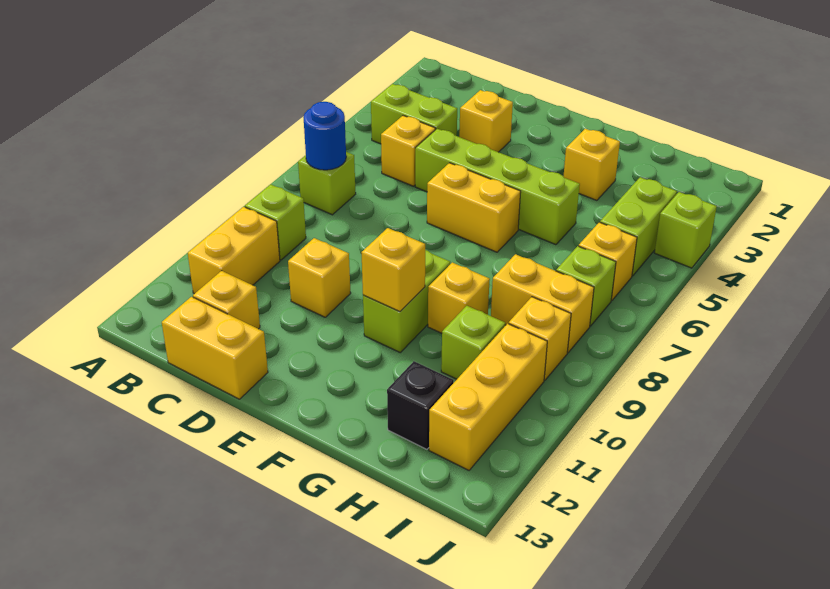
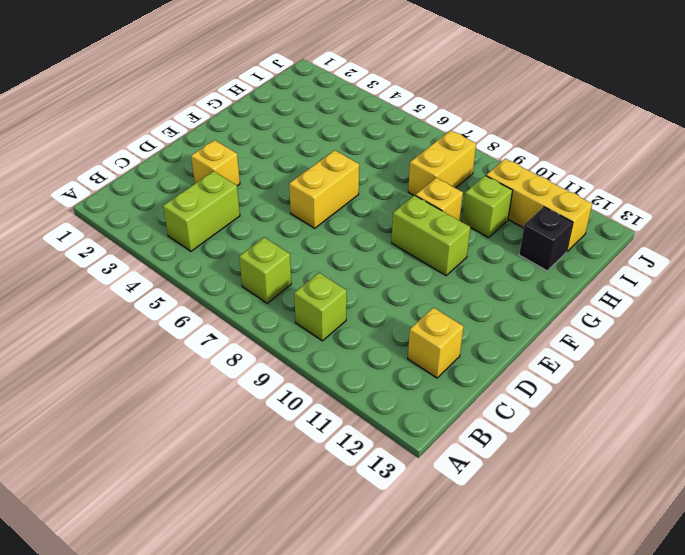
none -> yellow brick B10:B11 level 1
none -> yellow brick C5 level 1
none -> yellow brick C13:D13 level 1

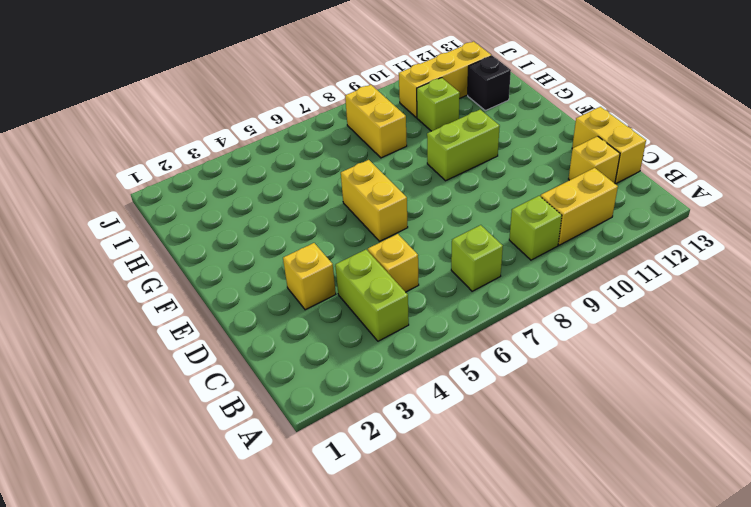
none -> lime brick D5:G5 level 1
none -> yellow brick D10 level 1
none -> yellow brick G3 level 1

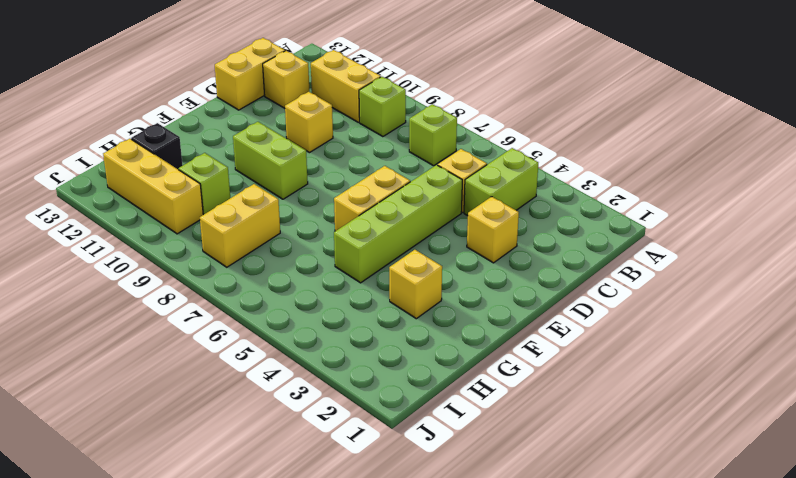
none -> yellow brick G9 level 1
none -> lime brick I4:I5 level 1
none -> yellow brick I6 level 1

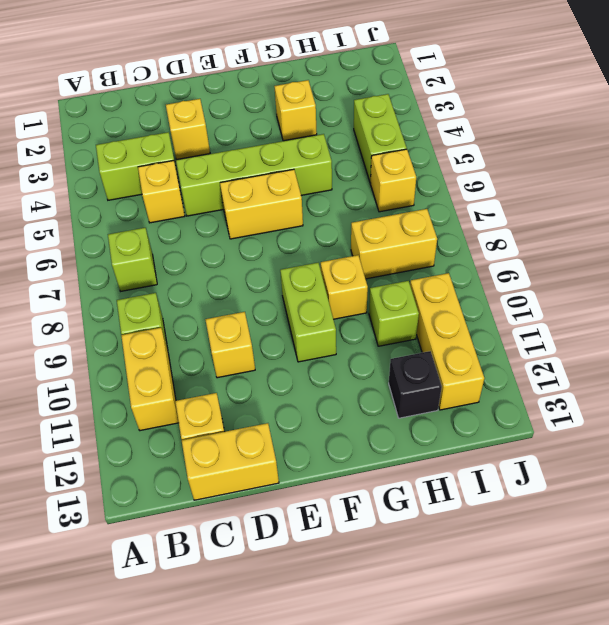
none -> lime brick I7 level 1
none -> yellow brick I9 level 1
none -> lime brick J4 level 1

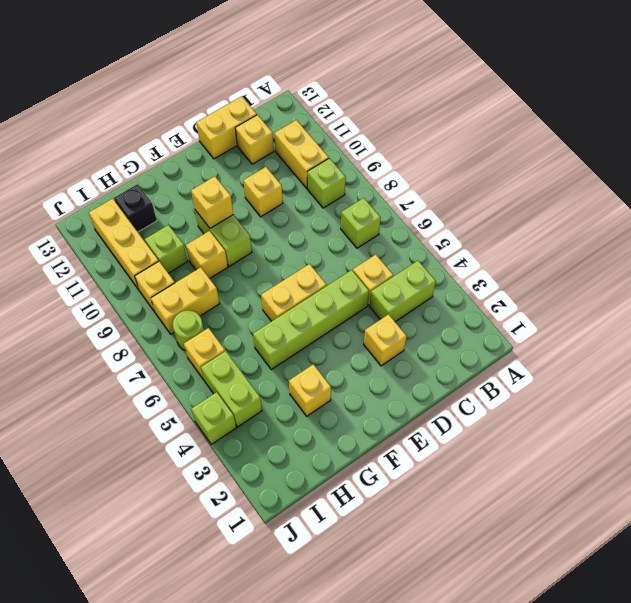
lime round brick I7 level 1 -> lime brick I7 level 1
none -> blue round brick B7 level 2

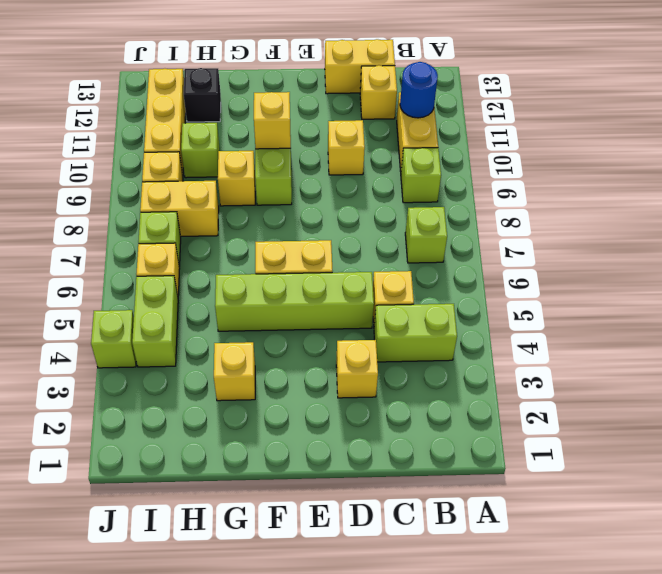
blue round brick B11 level 2 -> blue round brick B7 level 2

